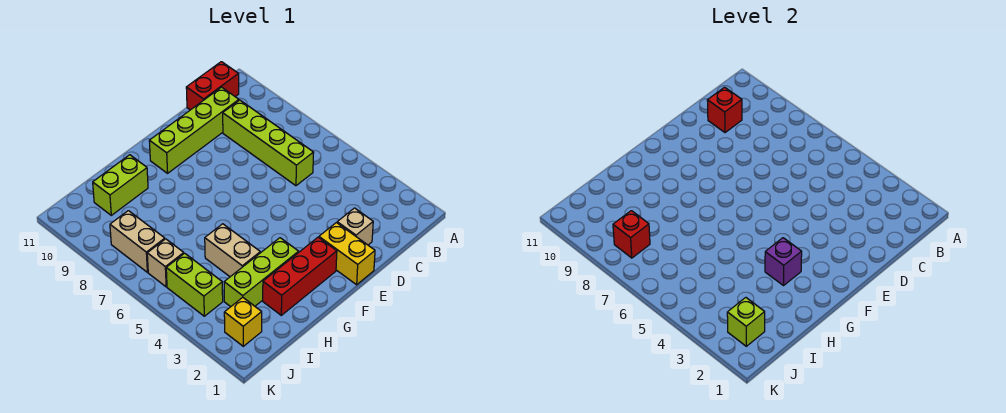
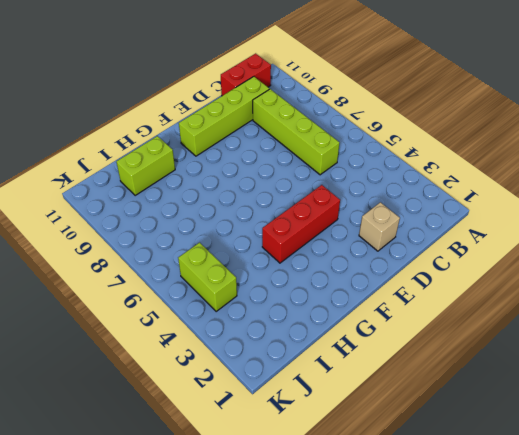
red brick E4:G4 level 1 -> red brick F2:H2 level 1
none -> yellow brick E1:E2 level 1
none -> lime brick G3:I3 level 1
none -> tan brick H4:H5 level 1

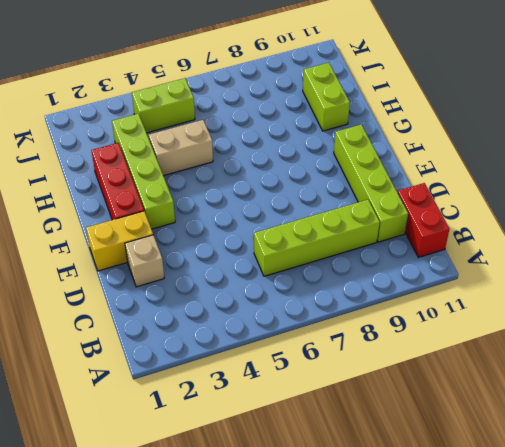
lime brick F3:I3 level 1 -> lime brick G3:I3 level 1
none -> yellow brick J2 level 1
none -> tan brick J6 level 1
none -> tan brick J7:J8 level 1

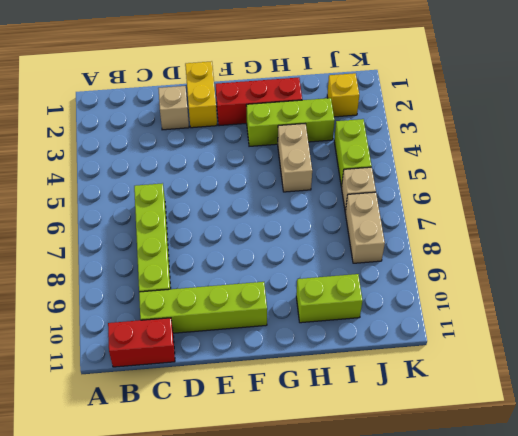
none -> red brick C10 level 2
none -> purple brick G3 level 2
none -> lime brick J2 level 2

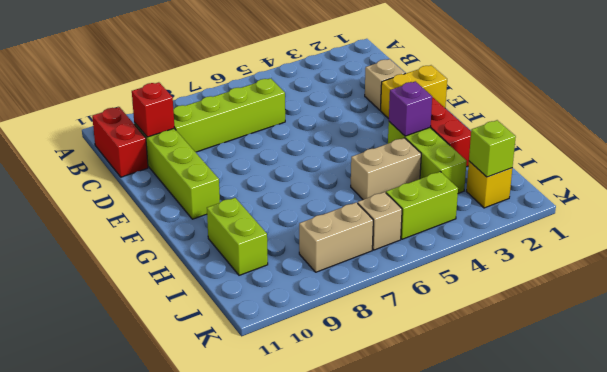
none -> red brick J8 level 2

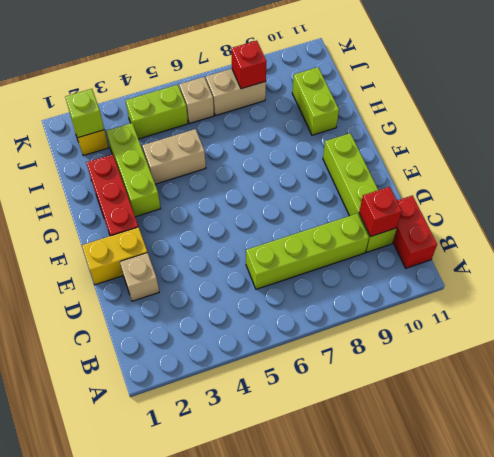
none -> purple brick G3 level 2

